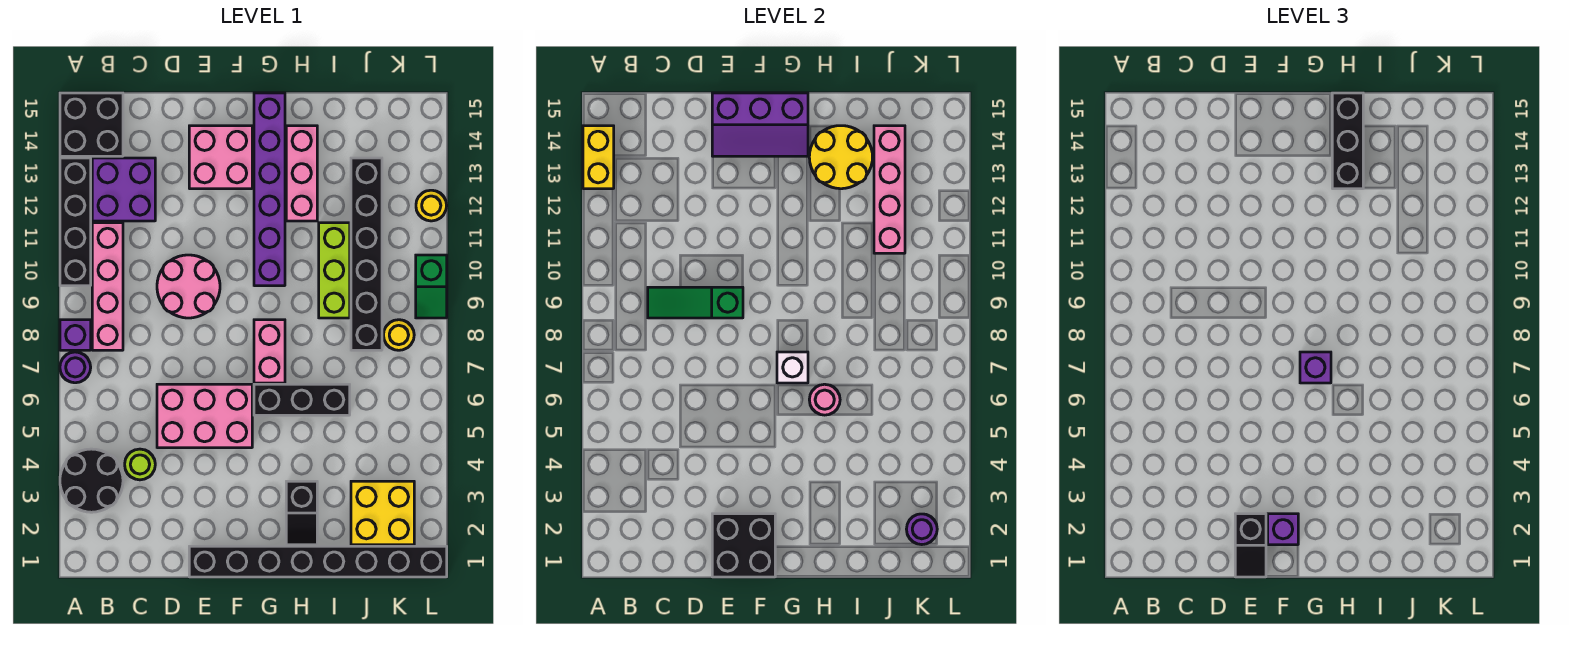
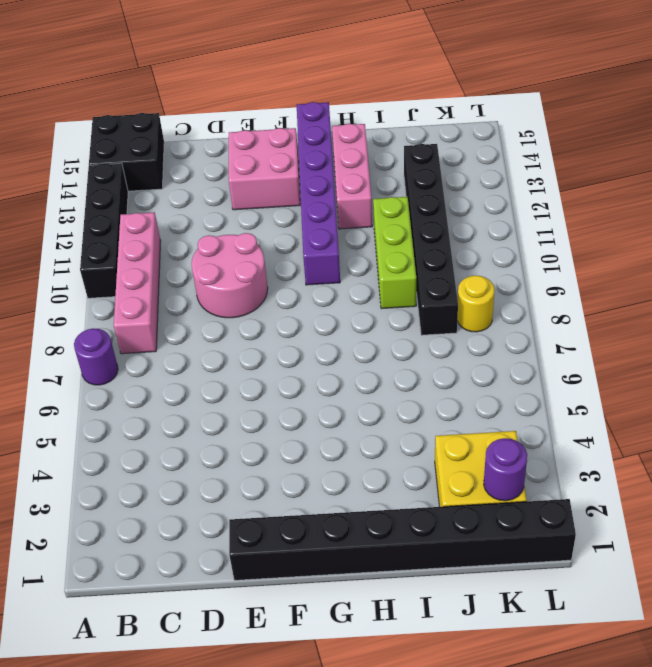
none -> black round brick A3:B4 level 1
none -> purple brick A8 level 1
none -> purple brick B12:C13 level 1
none -> lime round brick C4 level 1

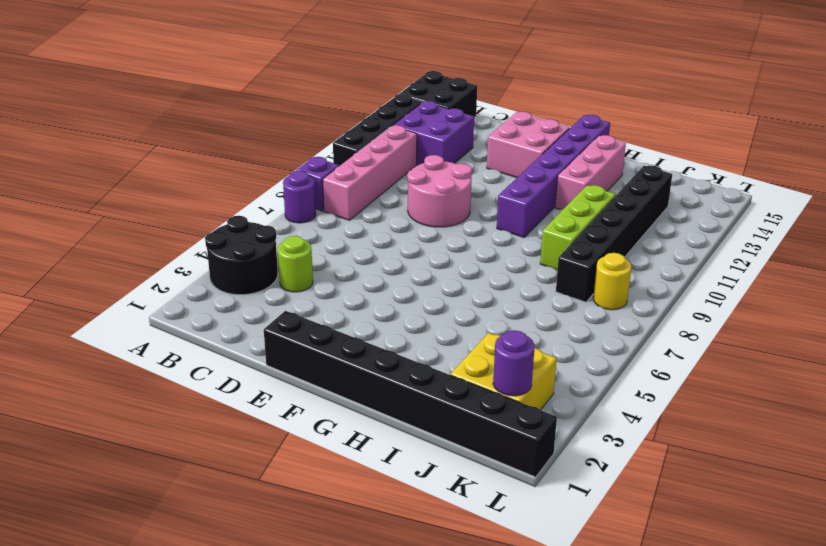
none -> pink brick D5:F6 level 1
none -> black brick G6:I6 level 1
none -> pink brick G7:G8 level 1
none -> black slope H2:H3 level 1 top 3

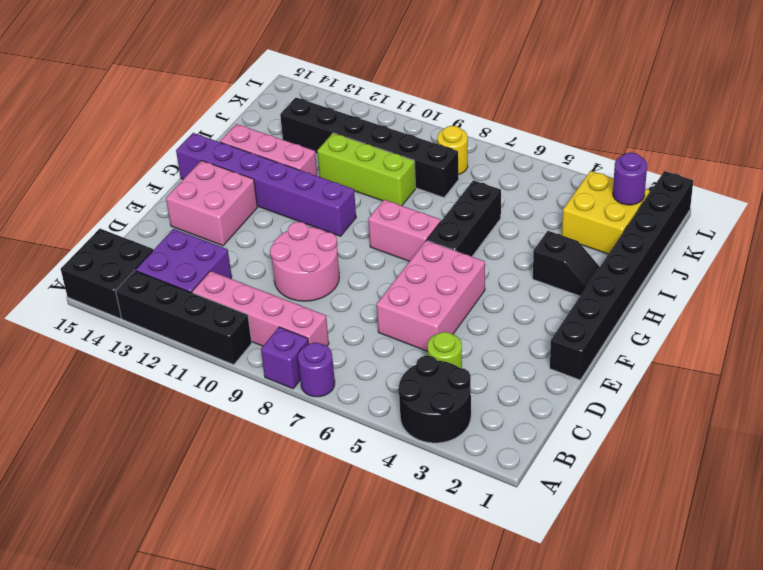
none -> green slope L9:L10 level 1 top 10
none -> yellow round brick L12 level 1
none -> yellow brick A13:A14 level 2
none -> green slope C9:E9 level 2 top E

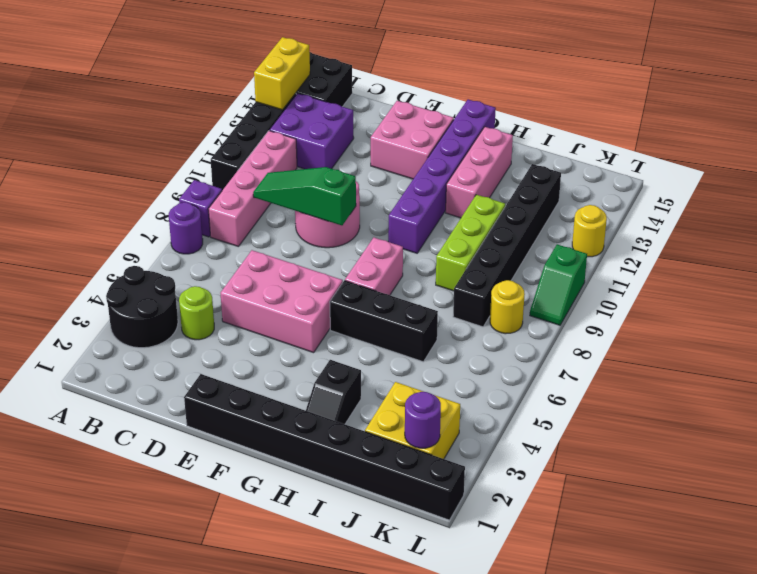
none -> black brick E1:F2 level 2
none -> purple slope E14:G15 level 2 top 15
none -> white brick G7 level 2
none -> pink round brick H6 level 2

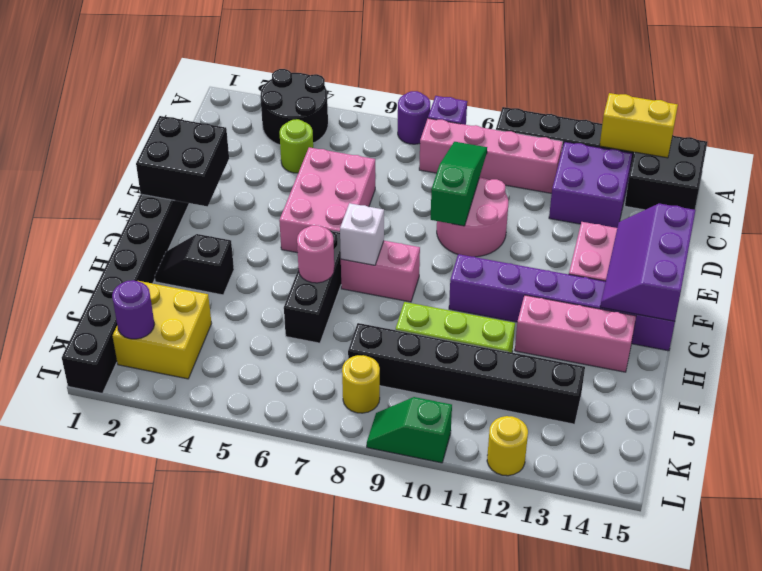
none -> yellow round brick H13:I14 level 2
none -> pink brick J11:J14 level 2
none -> black slope E1:E2 level 3 top 2
none -> purple brick F2 level 3

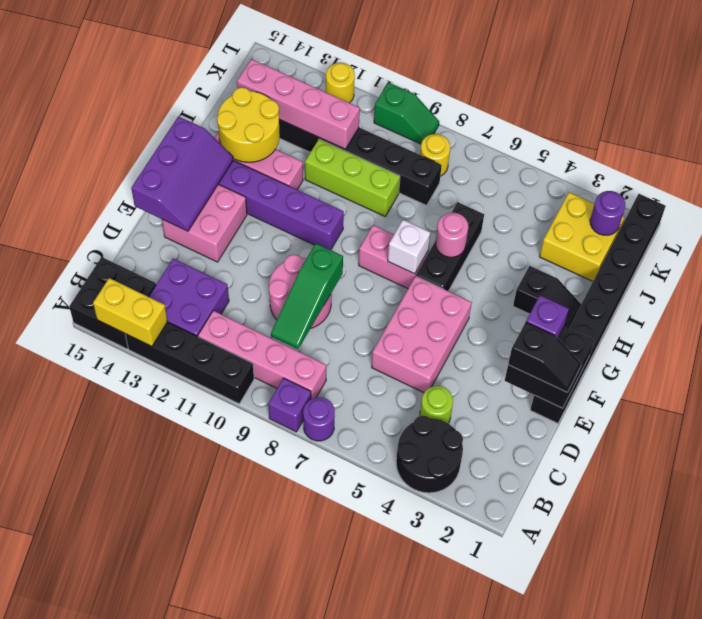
none -> purple brick G7 level 3
none -> black brick H13:H15 level 3

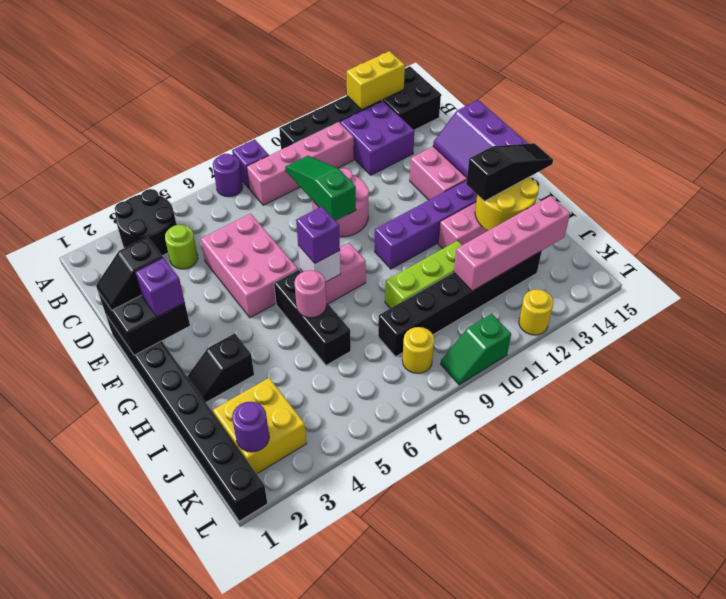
black slope H13:H15 level 3 top 13 -> black brick H13:H15 level 3

